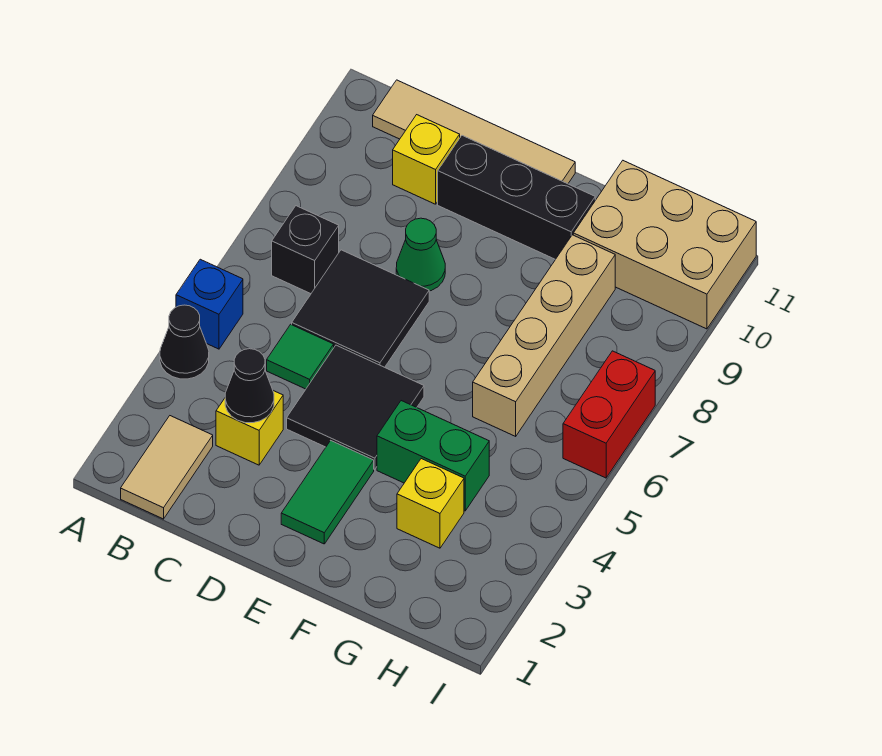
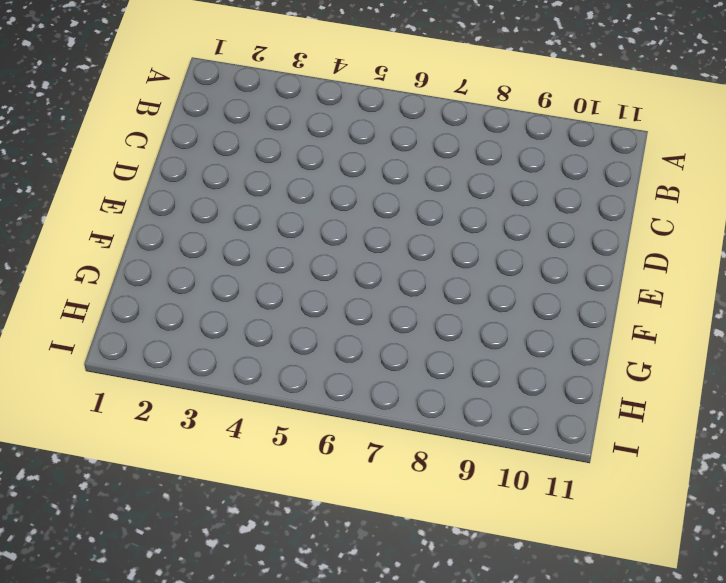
none -> black cone A4 level 1
none -> blue brick A5 level 1
none -> tan tile B1:B2 level 1

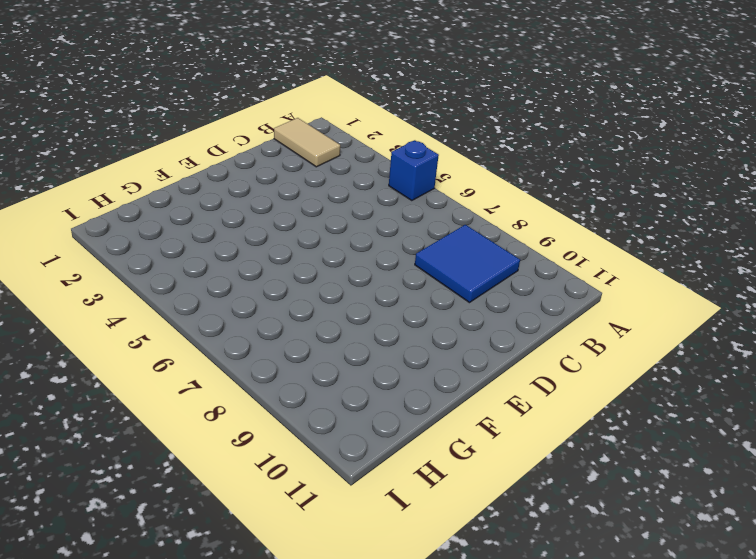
blue tile B8:C9 level 1 -> none
none -> black cone A4 level 1
none -> black brick B7 level 1
none -> tan tile B11:E11 level 1

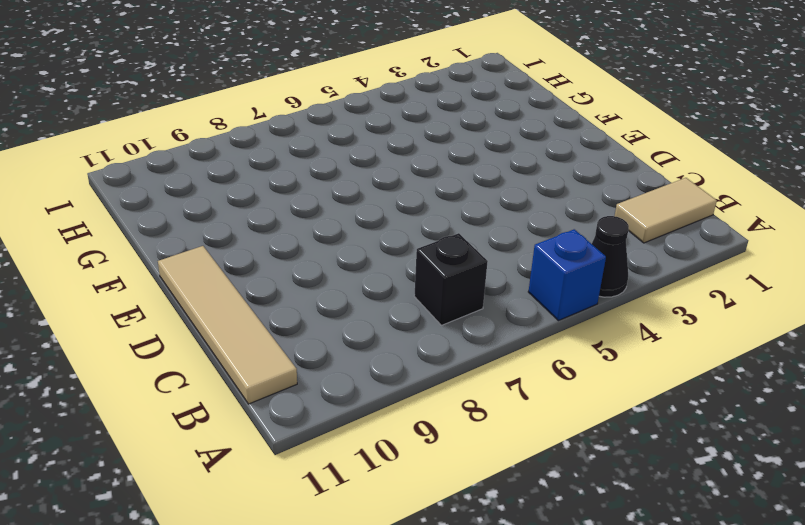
none -> yellow brick C3 level 1
none -> green tile C5 level 1
none -> black tile C6:D7 level 1

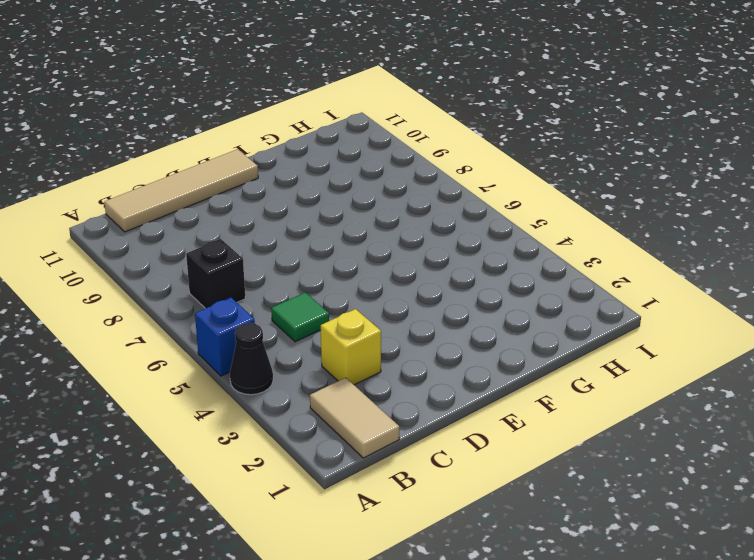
none -> black tile C6:D7 level 1
none -> yellow brick C10 level 1
none -> black tile D4:E5 level 1

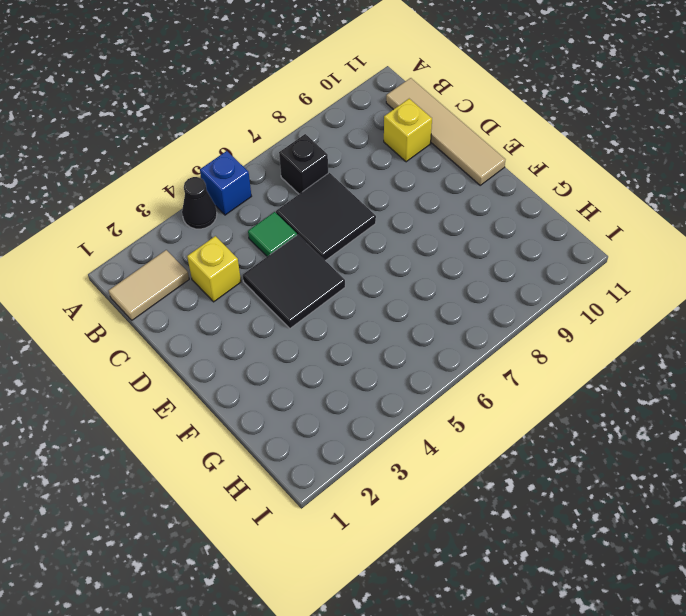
none -> green cone D8 level 1
none -> black brick D10:F10 level 1
none -> green tile E2:E3 level 1

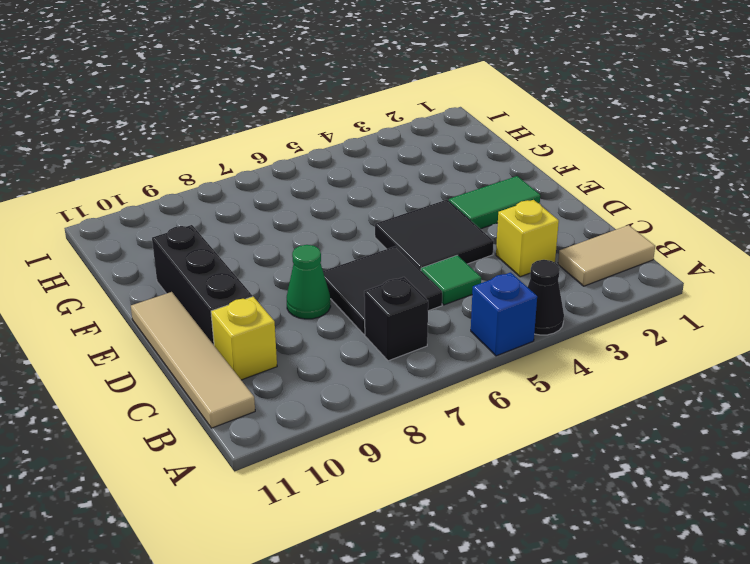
none -> green brick F4:G4 level 1
none -> yellow brick G3 level 1
none -> tan brick G6:G9 level 1

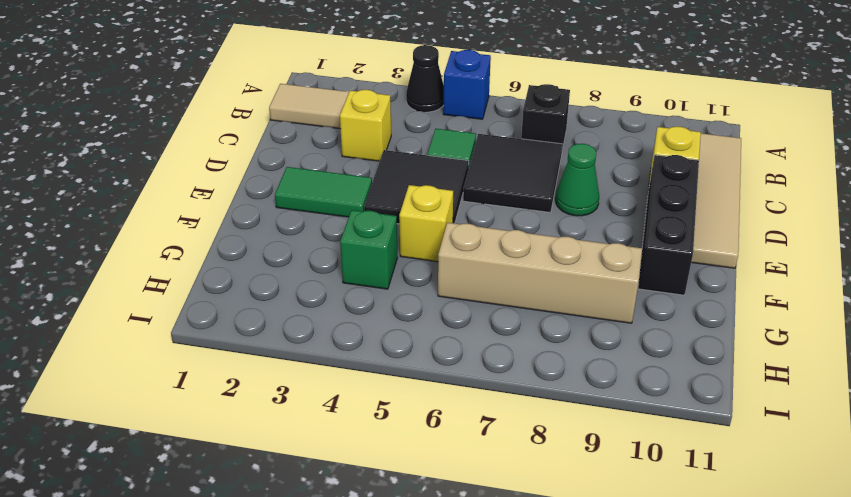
yellow brick F5 level 1 -> yellow brick G3 level 1
green brick G4 level 1 -> green brick F4:G4 level 1
none -> tan brick G10:I11 level 1
none -> red brick I6:I7 level 1
none -> black cone C3 level 2

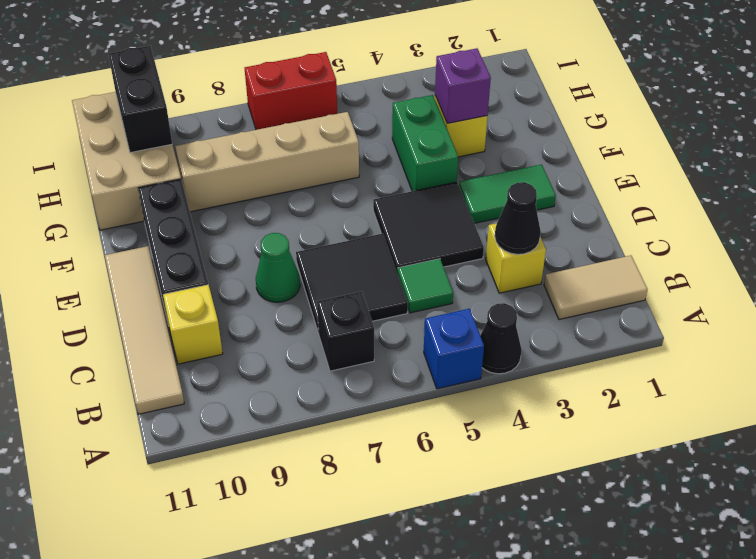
purple brick G3 level 2 -> none
black brick H10:I10 level 2 -> none

